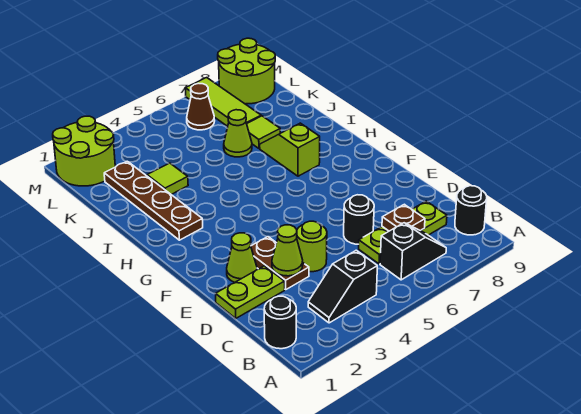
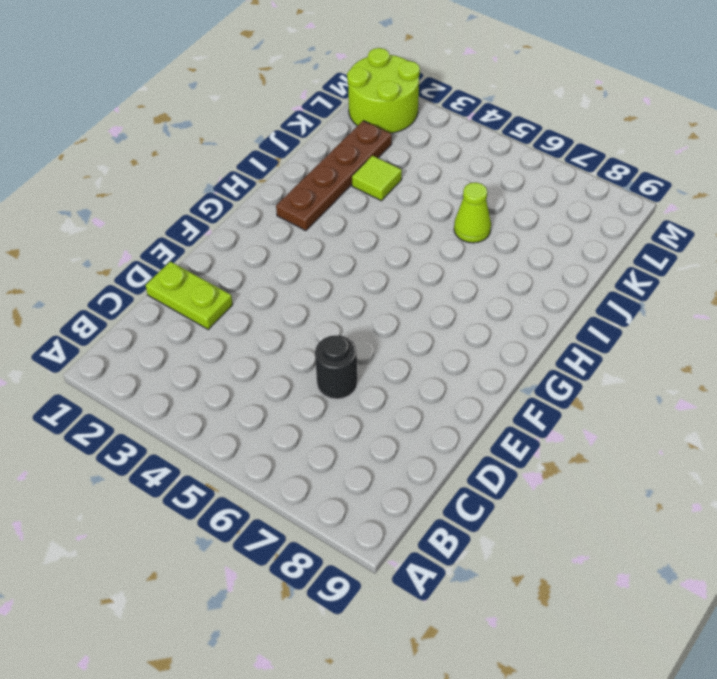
none -> black round brick B1 level 1
none -> black slope B3:B4 level 1 top 4
none -> black slope B6:B7 level 1 top 6

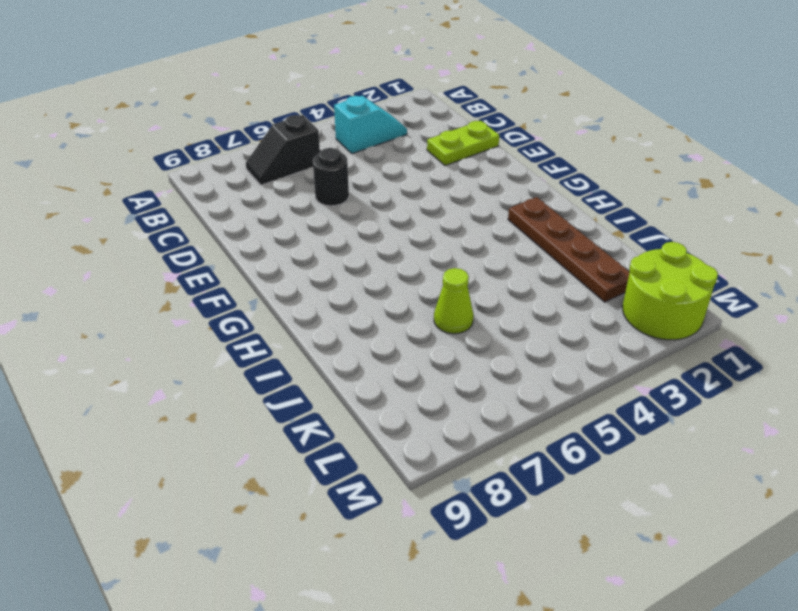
cyan slope B3:B4 level 1 top 4 -> black slope B3:B4 level 1 top 4
none -> black round brick B1 level 1
none -> black round brick B9 level 1
none -> lime plate C6:C8 level 1

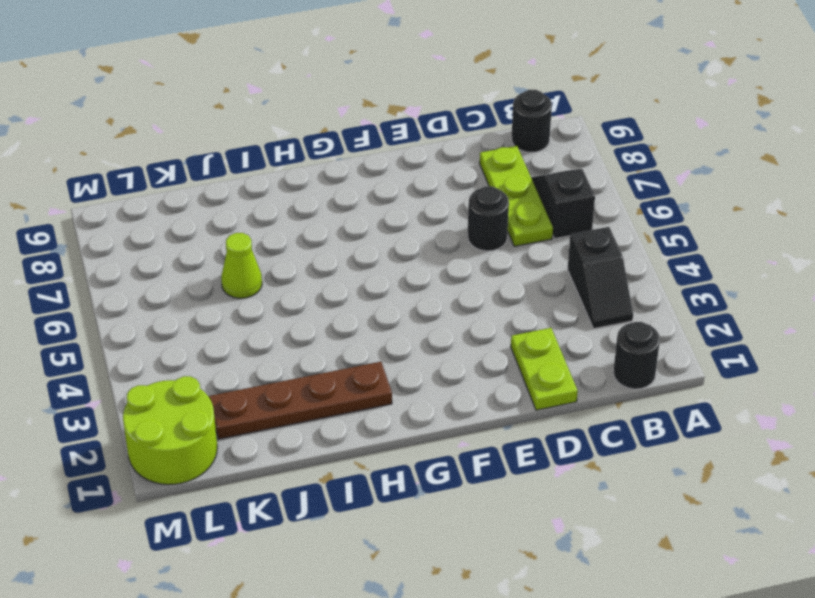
none -> brown plate D3:E3 level 1
none -> lime round brick D4 level 1
none -> lime cone E2 level 1

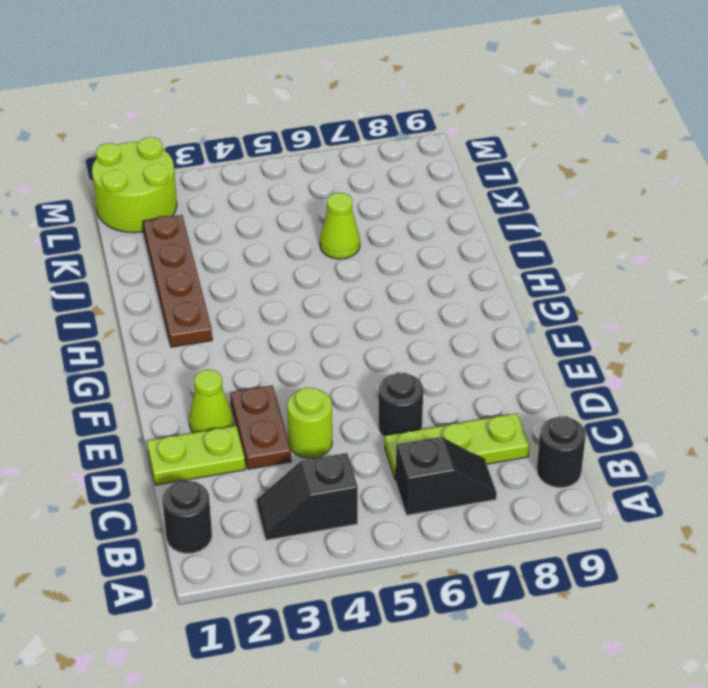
none -> lime slope H7:I7 level 1 top H
none -> lime tile J3 level 1
none -> lime tile J7 level 1

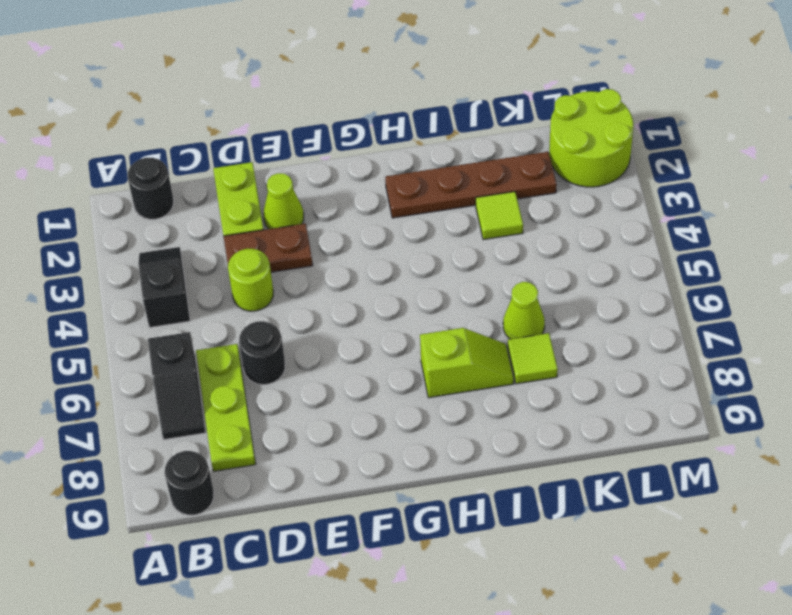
none -> lime tile K7:M7 level 1
none -> brown cone L6 level 1
none -> lime round brick L8:M9 level 1

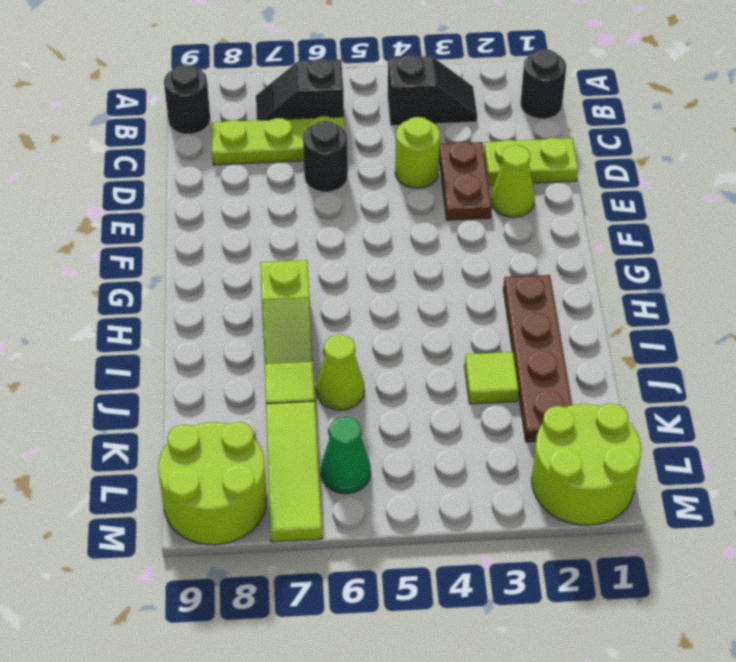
green cone L6 level 1 -> brown cone L6 level 1
none -> brown plate C7 level 2
none -> lime cone D3 level 2

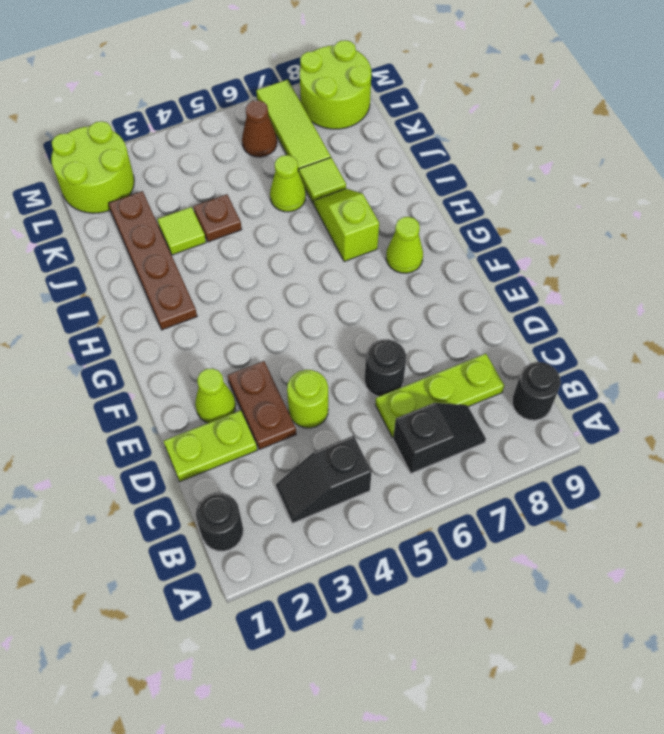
lime cone G8 level 1 -> lime cone D3 level 2
brown plate J4 level 1 -> brown plate C7 level 2

